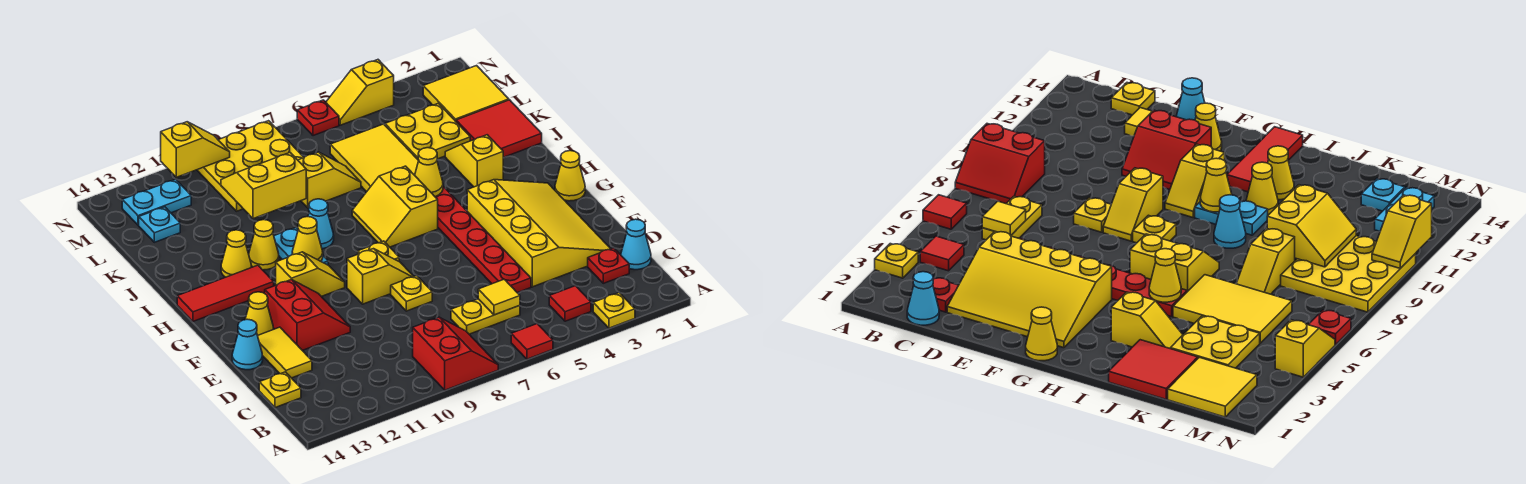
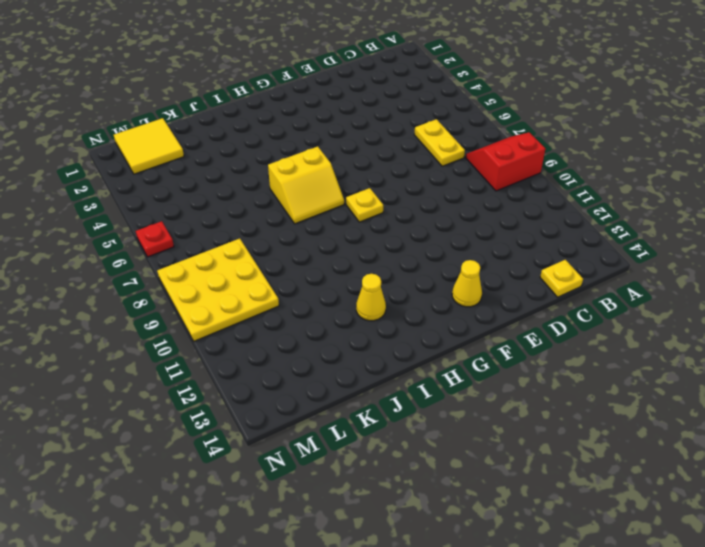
none -> yellow plate A3 level 1
none -> red tile A6 level 1
none -> red tile B4 level 1
none -> cyan cone C1 level 1

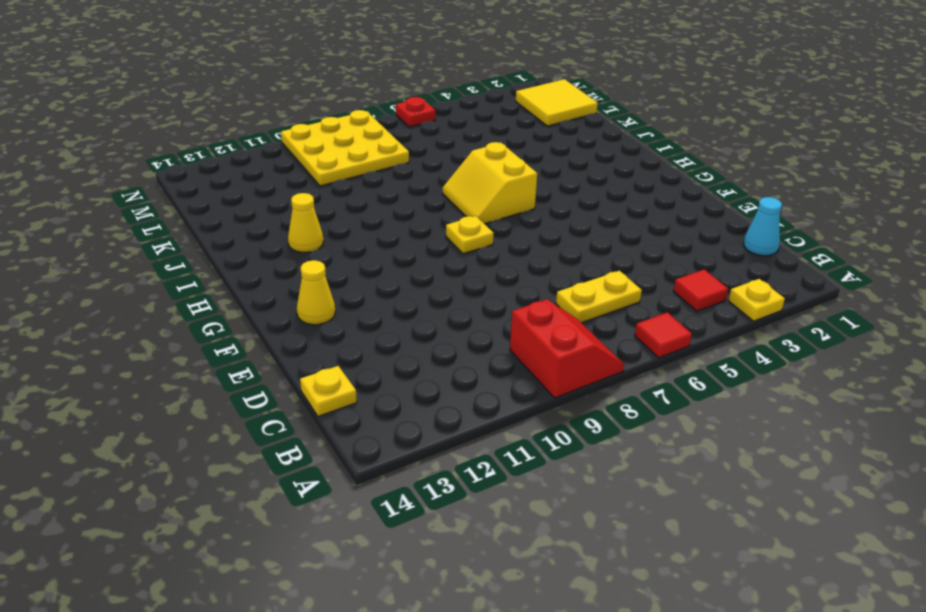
none -> red plate C2 level 1
none -> yellow slope D2:G4 level 1 top 4
none -> red plate D5:I5 level 1
none -> yellow tile D13:E13 level 1

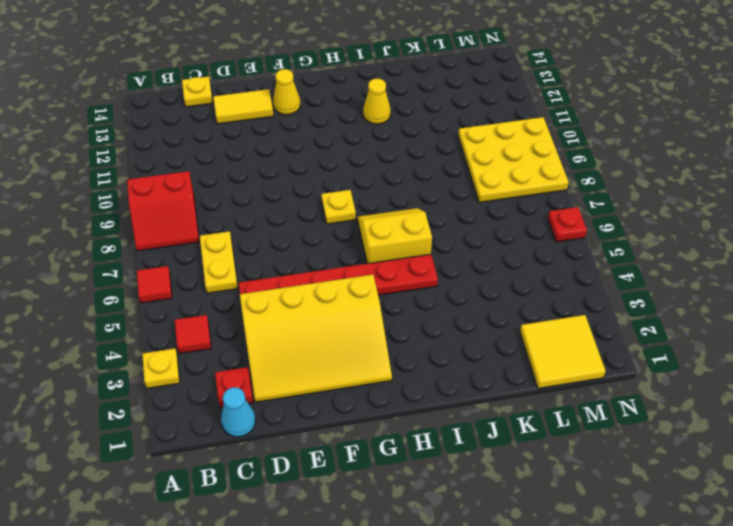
none -> yellow plate E8 level 1
none -> red slope E11:F12 level 1 top 12
none -> cyan cone E14 level 1
none -> yellow slope F8:F9 level 1 top 9

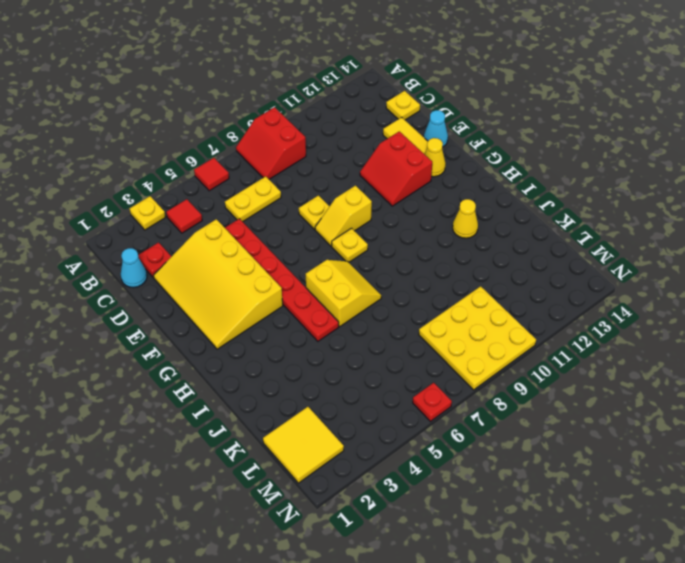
none -> yellow cone G1 level 1
none -> yellow slope G10:G11 level 1 top 11
none -> cyan plate H10:I10 level 1
none -> red tile H12:H14 level 1

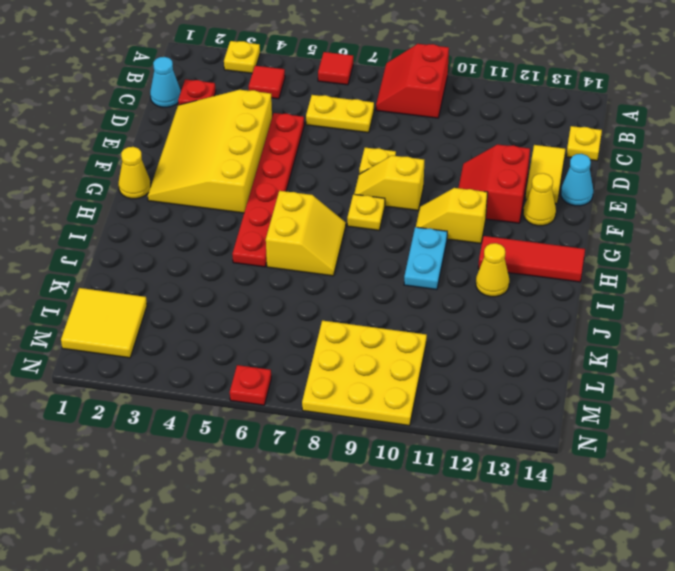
none -> yellow slope I3:J3 level 1 top I
none -> cyan cone I9 level 1
none -> yellow cone I11 level 1
none -> red tile J1:K2 level 1

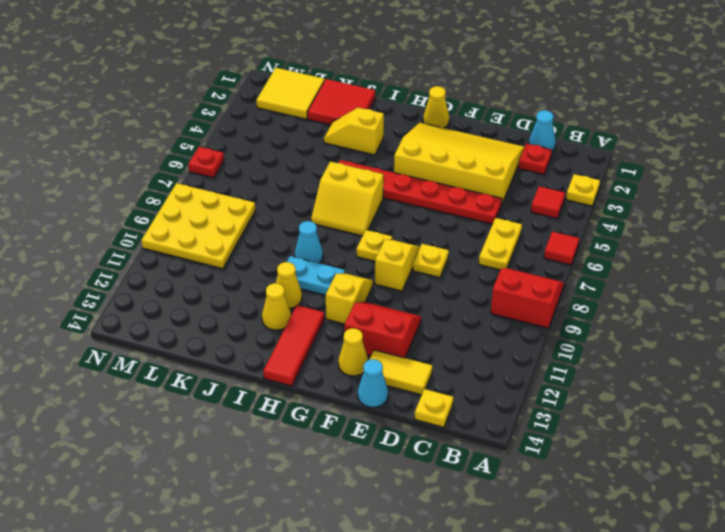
none -> yellow tile J5:L6 level 1
none -> yellow plate K3:L4 level 1
none -> yellow slope K7:K8 level 1 top 8
none -> cyan plate L13 level 1

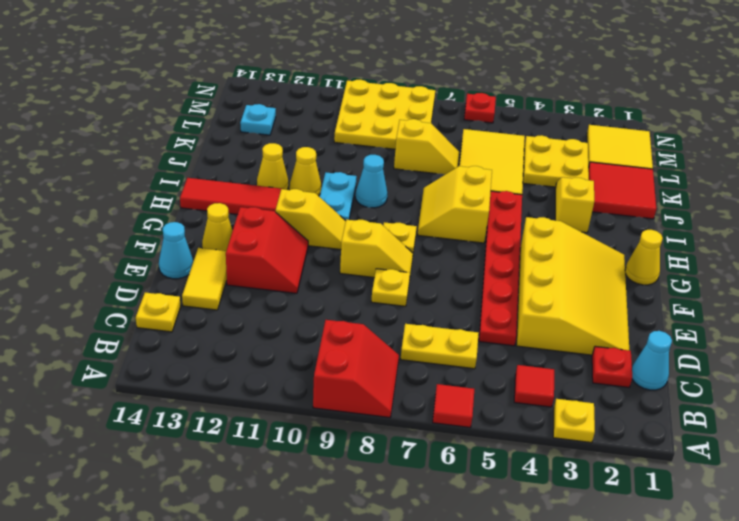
none -> cyan plate M12:M13 level 1
none -> yellow slope N4:N5 level 1 top 4
none -> yellow tile C6 level 2
none -> yellow cone H10 level 2

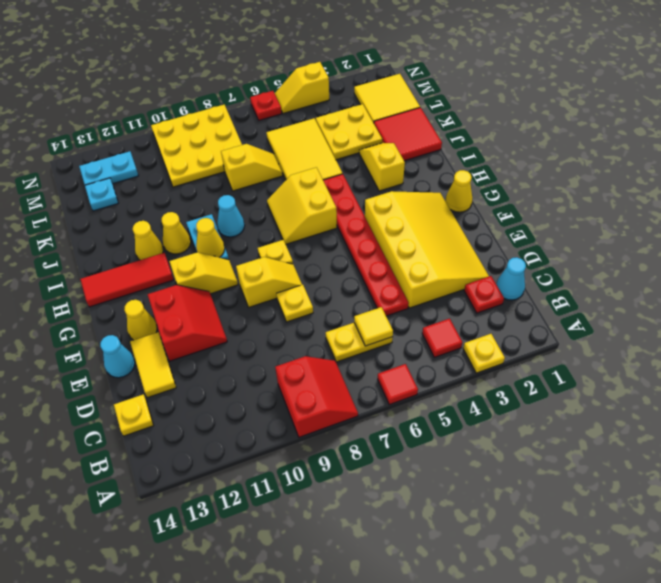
none -> yellow cone I5 level 2
none -> yellow slope K9:L10 level 2 top K
none -> yellow slope N10:N11 level 2 top 11

